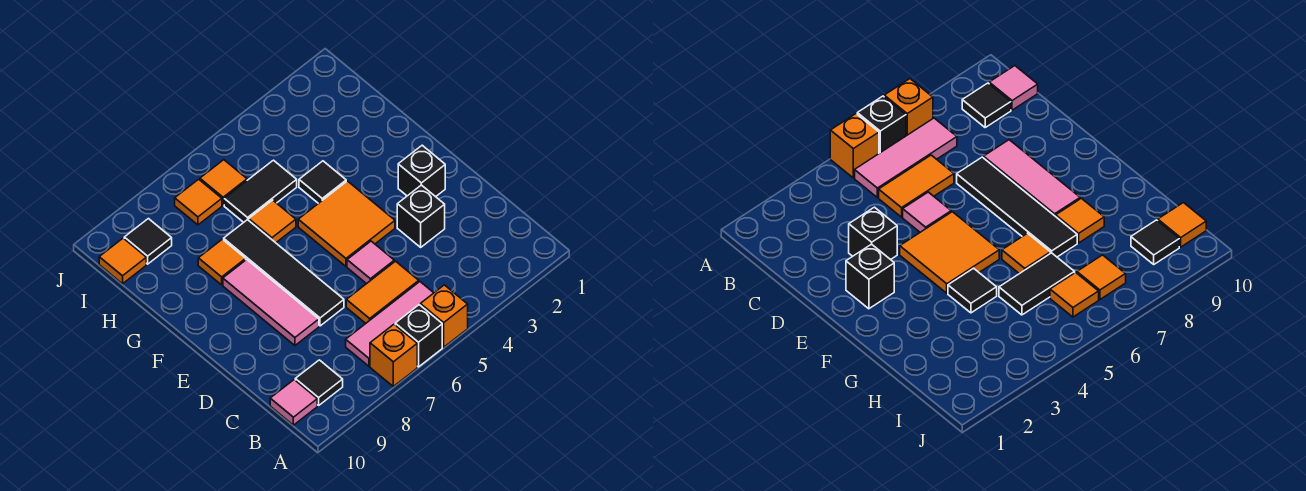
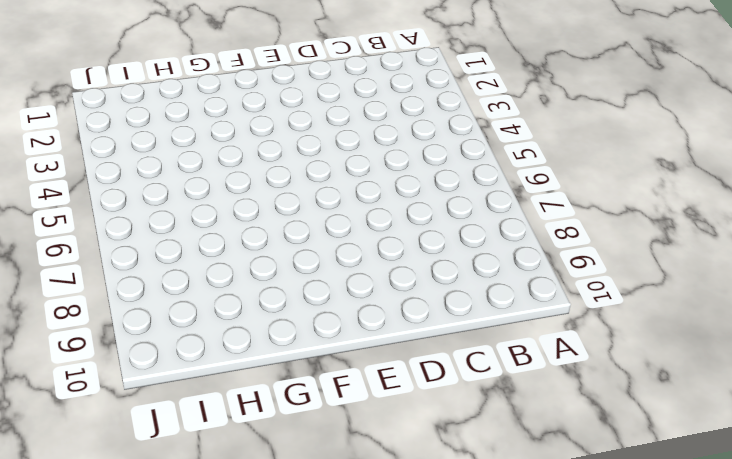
none -> orange brick A5 level 1
none -> black brick A6 level 1
none -> orange brick A7 level 1

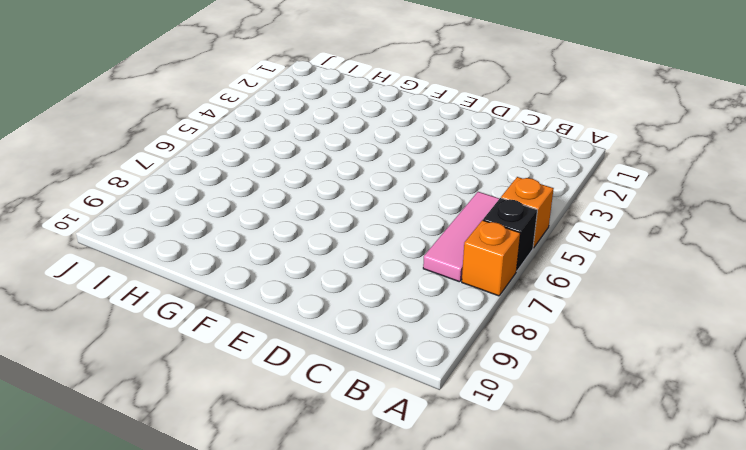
none -> black tile B9 level 1
none -> pink tile B10 level 1
none -> orange tile C5:C6 level 1

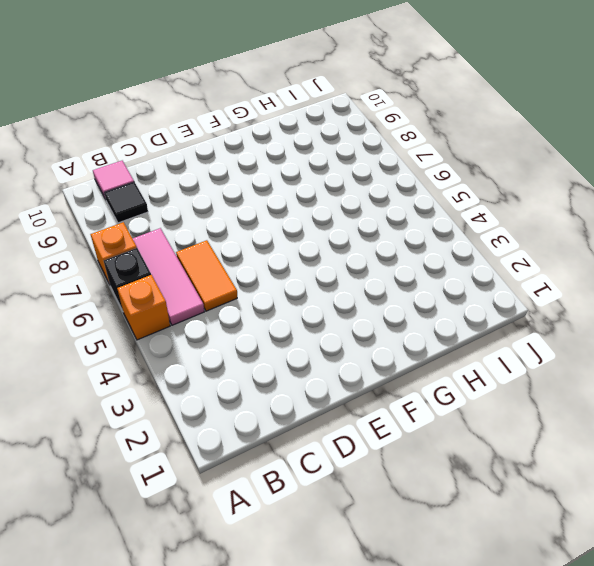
none -> black brick D3 level 1
none -> pink tile D5 level 1
none -> black tile D7:G7 level 1

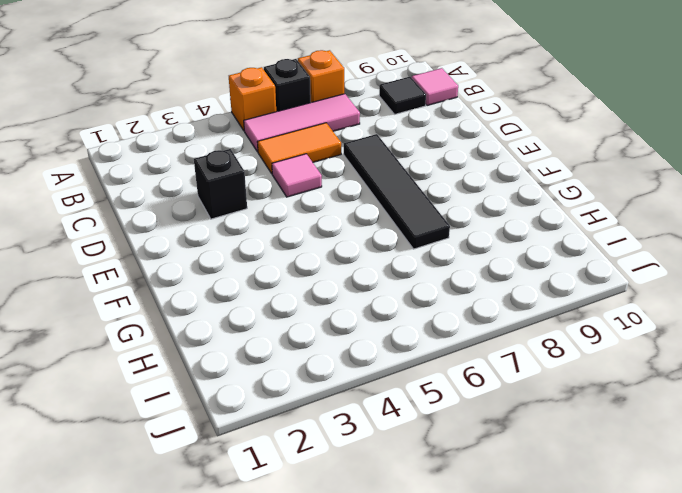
none -> pink tile D8:F8 level 1
none -> black brick E2 level 1
none -> orange tile E4:F5 level 1

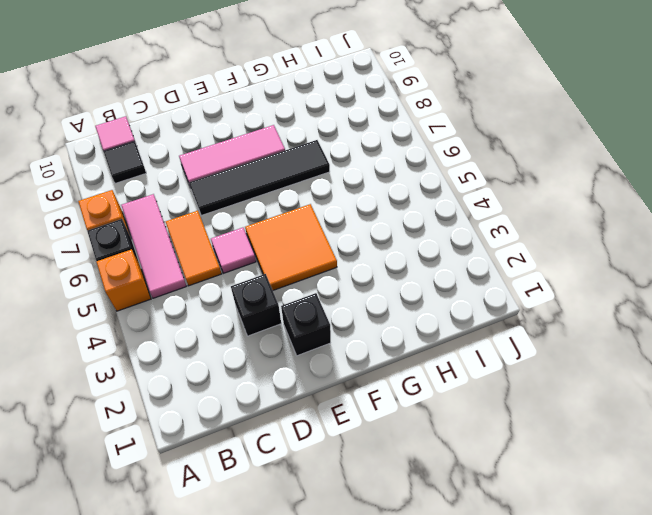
none -> black tile G4 level 1
none -> orange tile G6 level 1
none -> orange tile G8 level 1

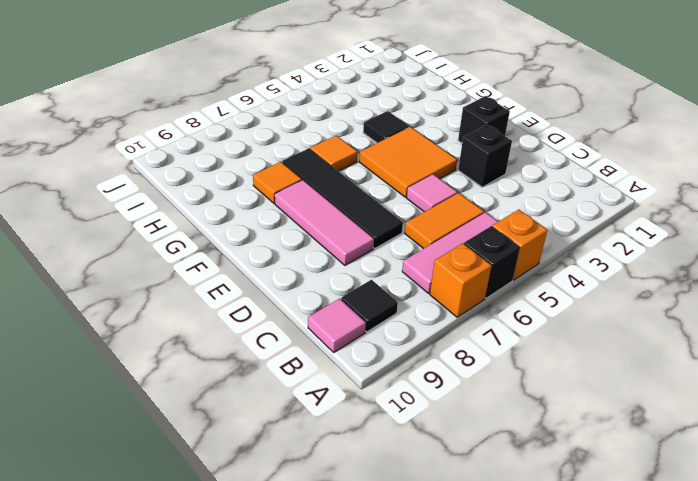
none -> black tile H5:H6 level 1
none -> orange tile I6 level 1
none -> orange tile I7 level 1

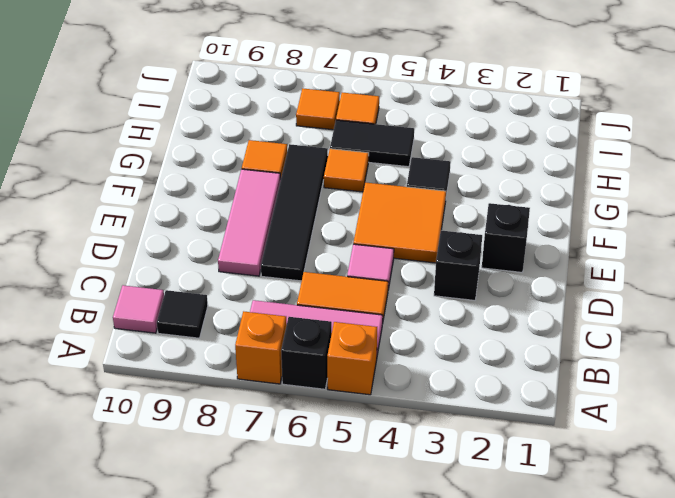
none -> black tile I9 level 1
none -> orange tile I10 level 1

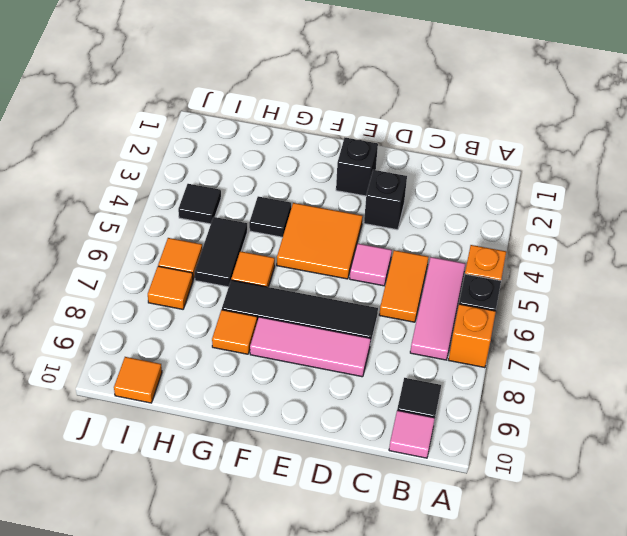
black tile I4 level 1 -> black tile I9 level 1

